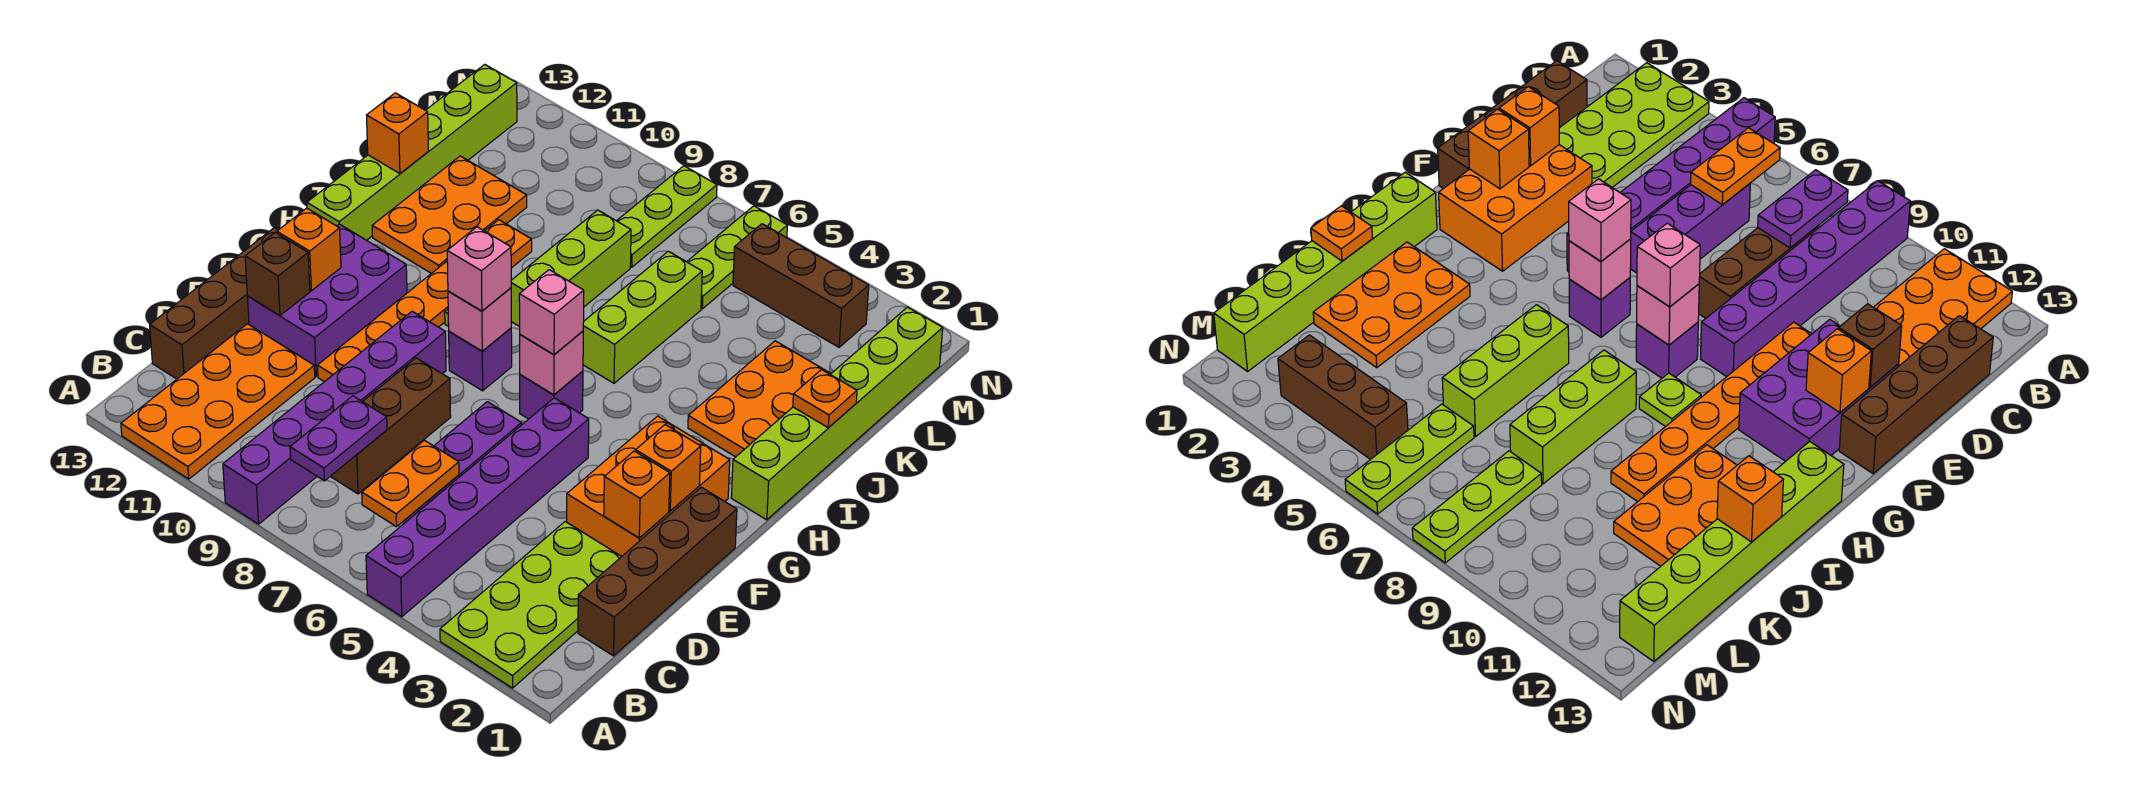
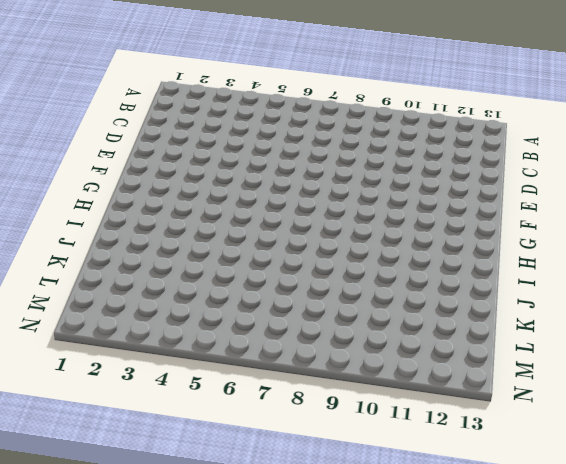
none -> lime plate A2:D3 level 1
none -> purple brick A5:F5 level 1
none -> purple brick A9:F9 level 1
none -> orange plate A11:D12 level 1

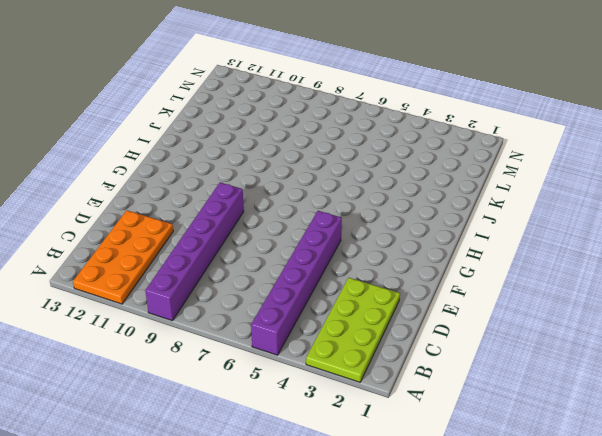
none -> brown brick C1:F1 level 1
none -> purple brick C6:E6 level 1
none -> brown brick C8:E8 level 1
none -> brown brick C13:F13 level 1

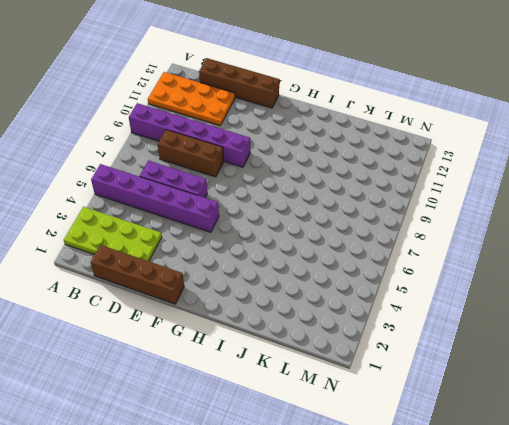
none -> orange brick E2:G3 level 1
none -> orange plate E10:J10 level 1
none -> purple brick E11:G12 level 1
none -> purple brick G6 level 1

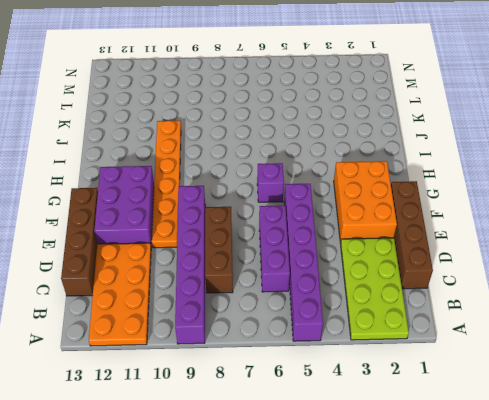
none -> purple brick G8 level 1
none -> lime brick H1:M1 level 1
none -> lime plate H9 level 1
none -> lime brick H13:M13 level 1

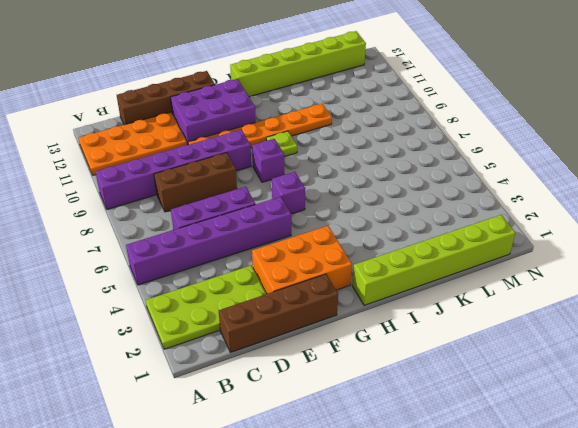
none -> orange plate I2:K3 level 1
none -> lime brick I6:K6 level 1
none -> lime brick I8:K8 level 1
none -> orange plate I11:K12 level 1

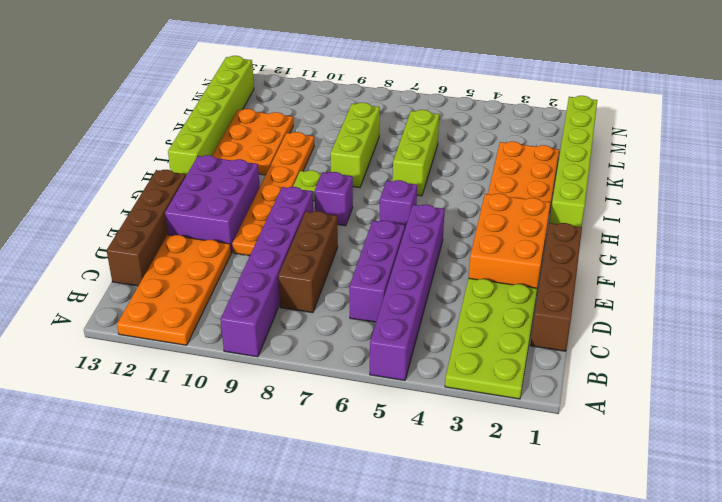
none -> lime plate L6:N6 level 1
none -> lime plate L8:N8 level 1
none -> brown brick M3:M5 level 1
none -> orange plate B6:C6 level 2

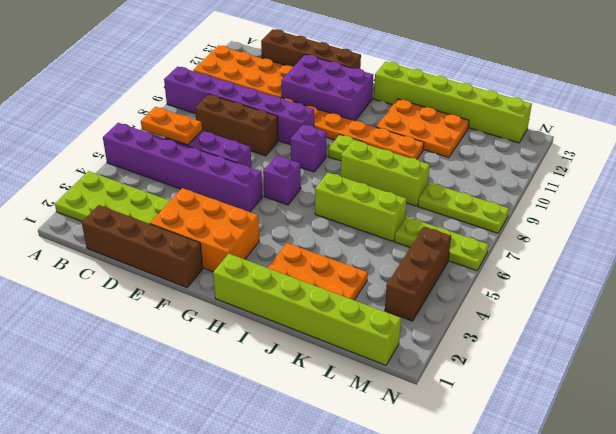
none -> purple plate B8:C8 level 2
none -> orange brick E2 level 2
none -> brown brick E12 level 2
none -> orange brick F2 level 2

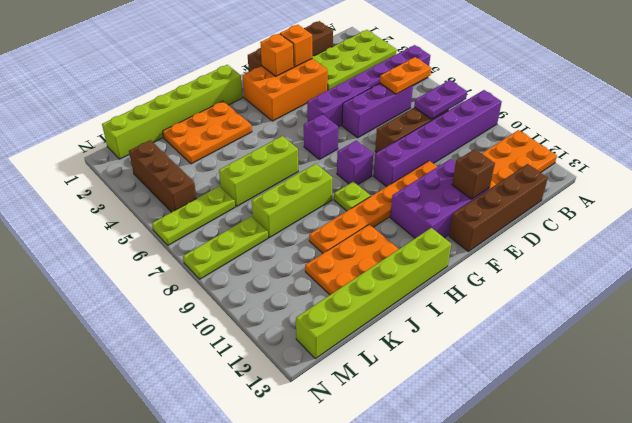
none -> orange brick F12 level 2
none -> pink brick G6 level 2
none -> pink brick G8 level 2
none -> orange plate J1 level 2

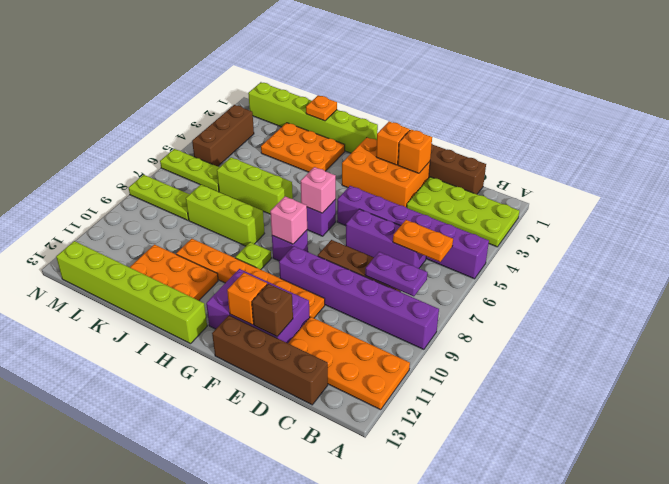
none -> orange brick J13 level 2
none -> pink brick G6 level 3
none -> pink brick G8 level 3

